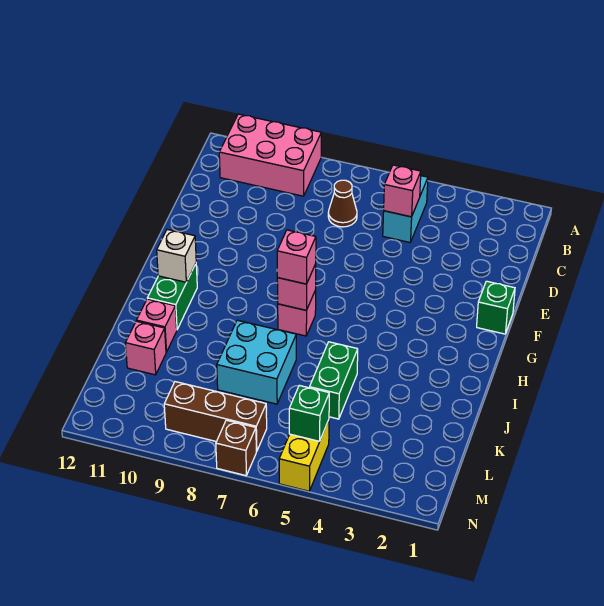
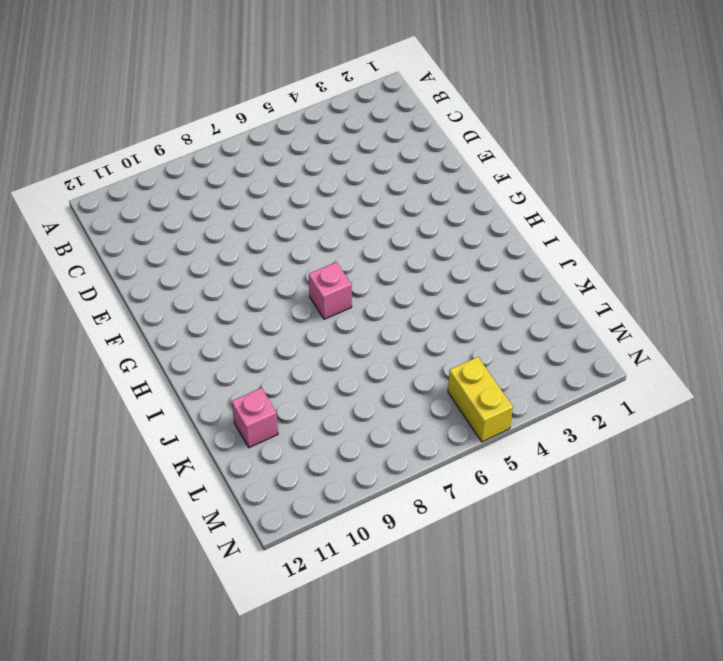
none -> pink brick A9:B11 level 1
none -> cyan brick B5:C5 level 1
none -> brown cone C7 level 1

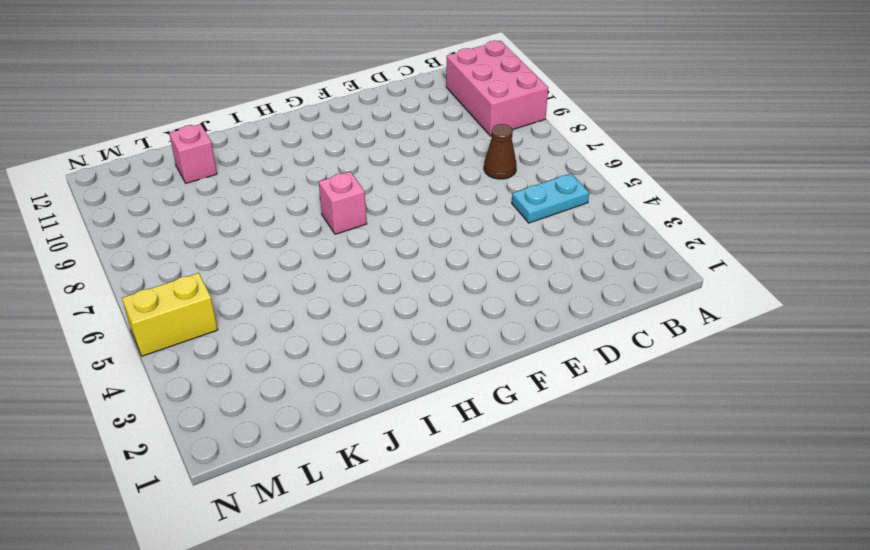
cyan plate B5:C5 level 1 -> cyan brick B5:C5 level 1
none -> green brick F1 level 1
none -> green brick H11:I11 level 1
none -> green brick J5:K5 level 1

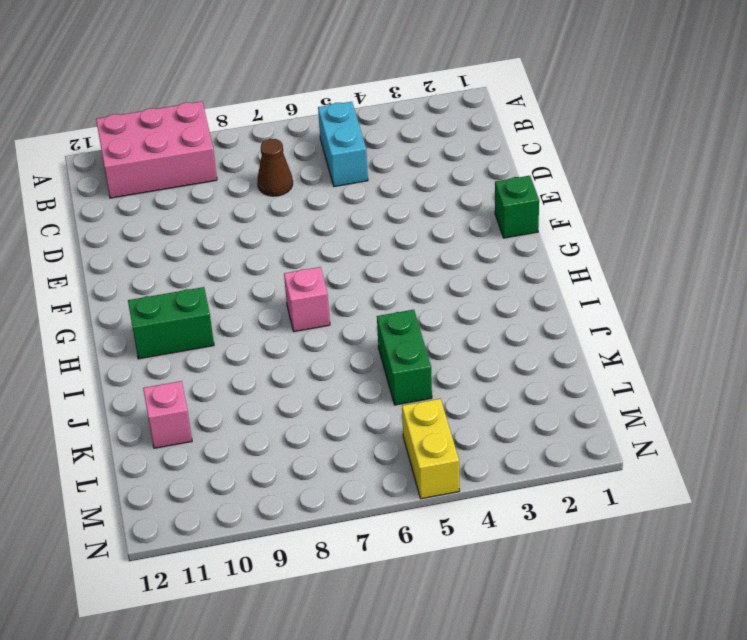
green brick H10:H11 level 1 -> green brick H11:I11 level 1
none -> cyan brick J7:K8 level 1
none -> pink brick J11 level 1
none -> brown brick M7:M9 level 1

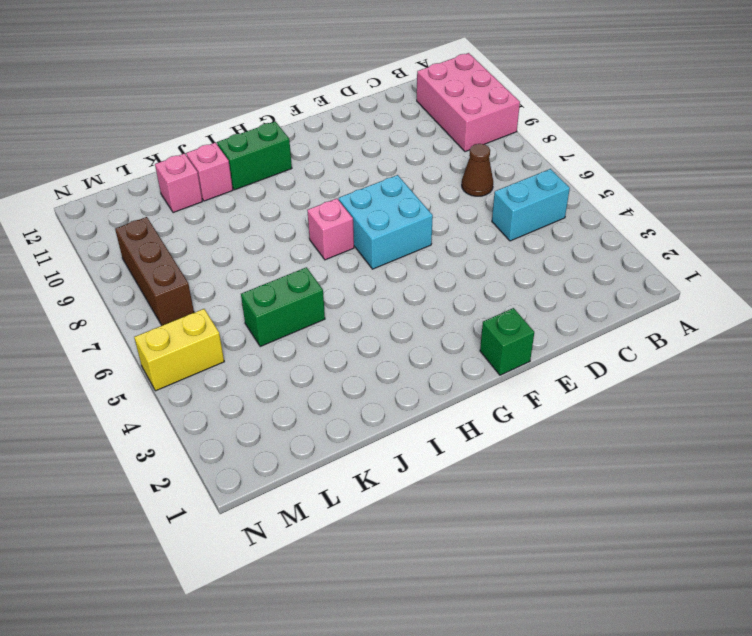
cyan brick F6:G7 level 1 -> cyan brick J7:K8 level 1
none -> brown brick N7 level 1
none -> pink brick C5 level 2
none -> pink brick H7 level 2

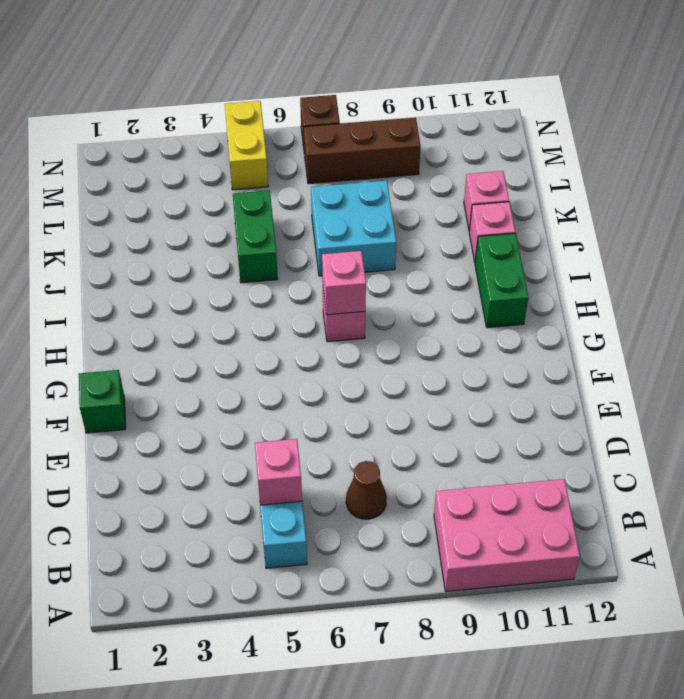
none -> white brick H11 level 2
none -> green brick M5 level 2
none -> pink brick H7 level 3

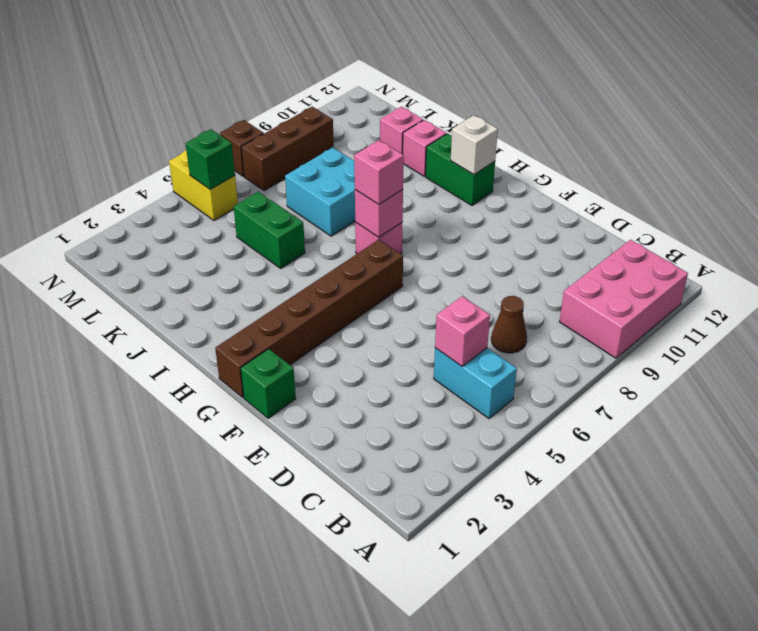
brown brick G1:G6 level 1 -> none

